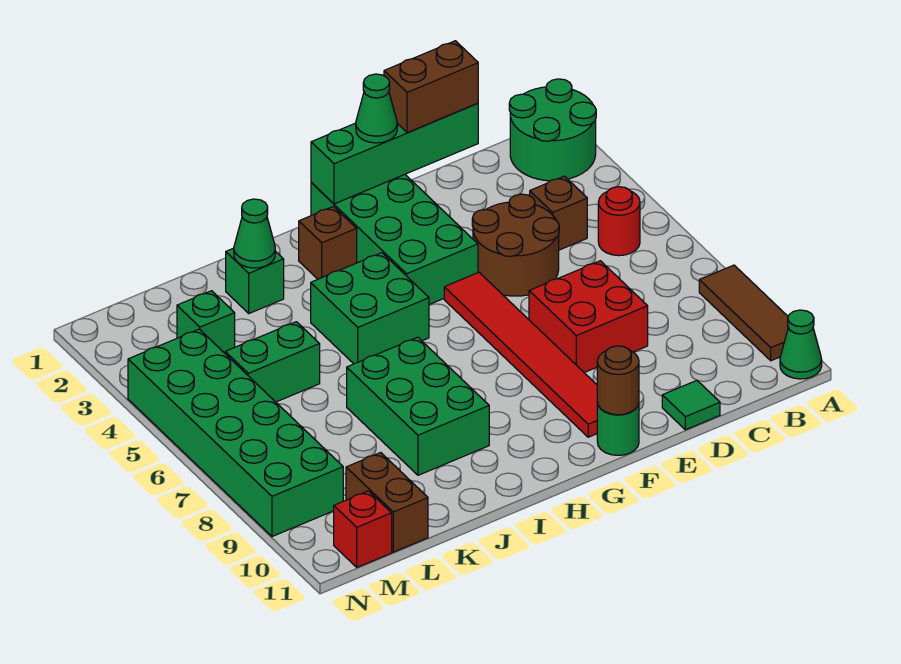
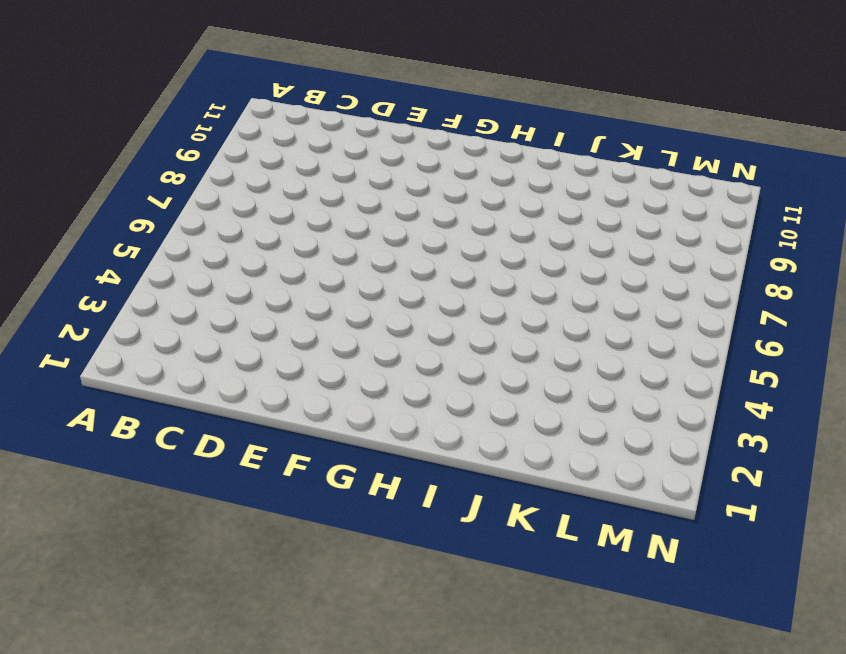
none -> green round brick A1:B2 level 1
none -> brown tile A8:A10 level 1
none -> green cone A11 level 1

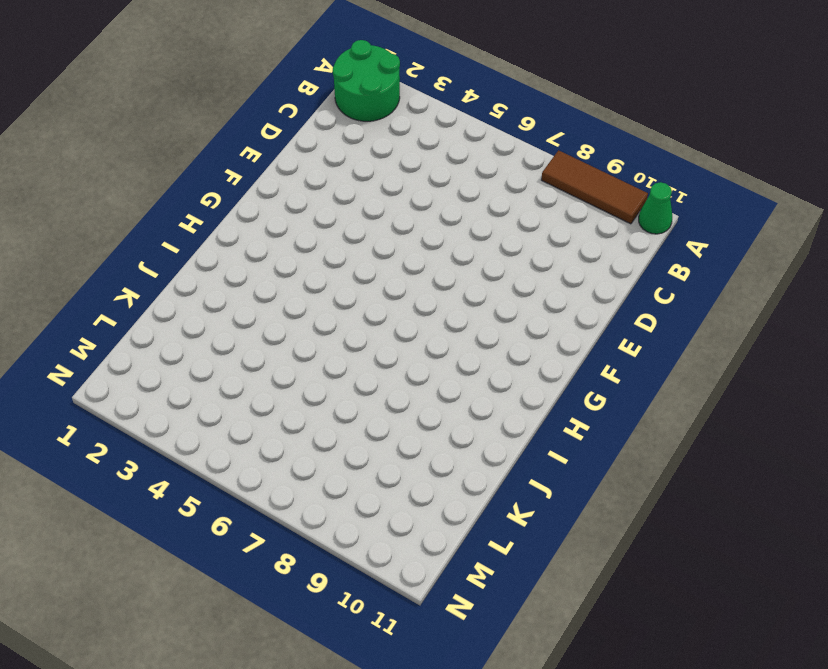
none -> red round brick B5 level 1
none -> brown brick C4 level 1
none -> brown round brick D4:E5 level 1

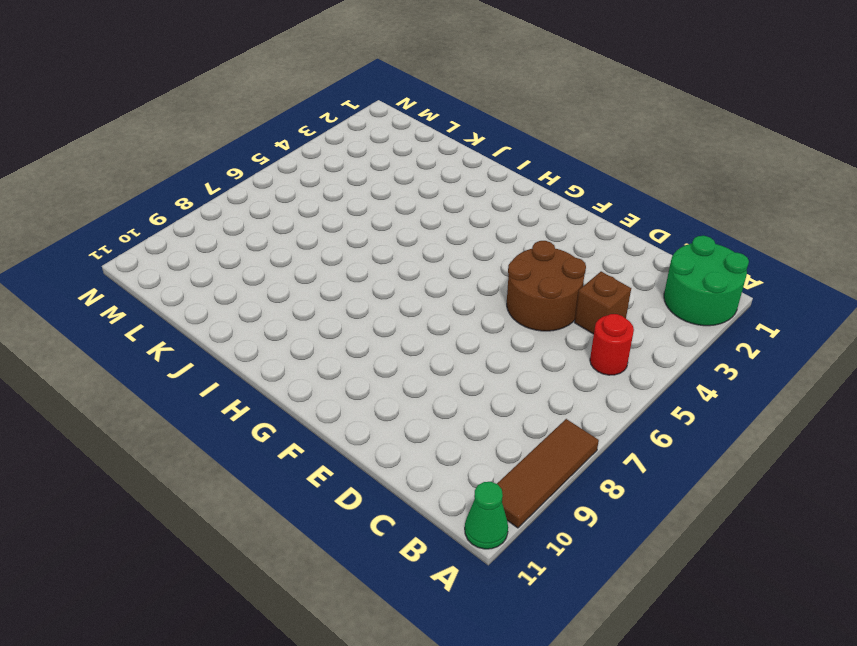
none -> red brick D7:E8 level 1
none -> green tile D11 level 1
none -> green brick F1:G4 level 1

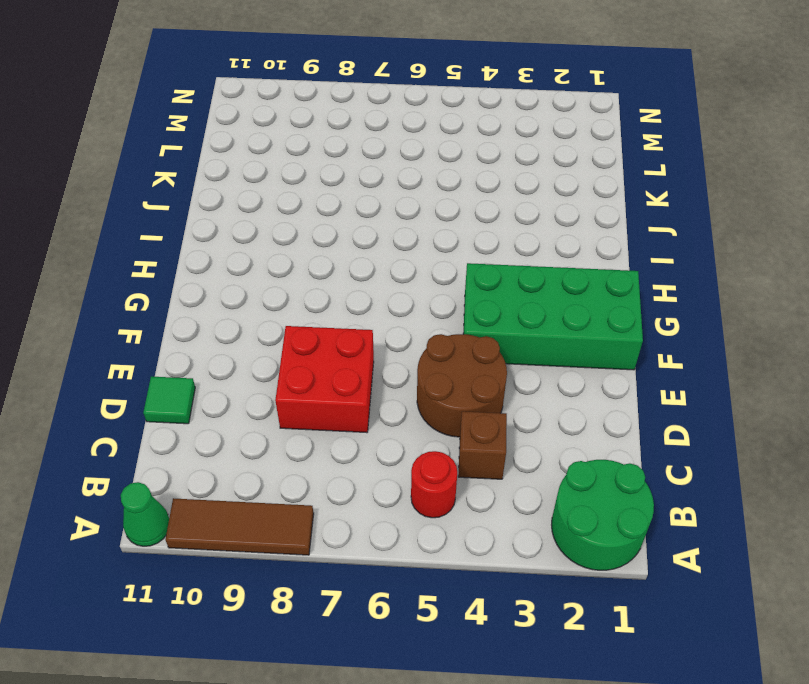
none -> red tile F5:F10 level 1
none -> green round brick F11 level 1
none -> brown brick H2 level 1

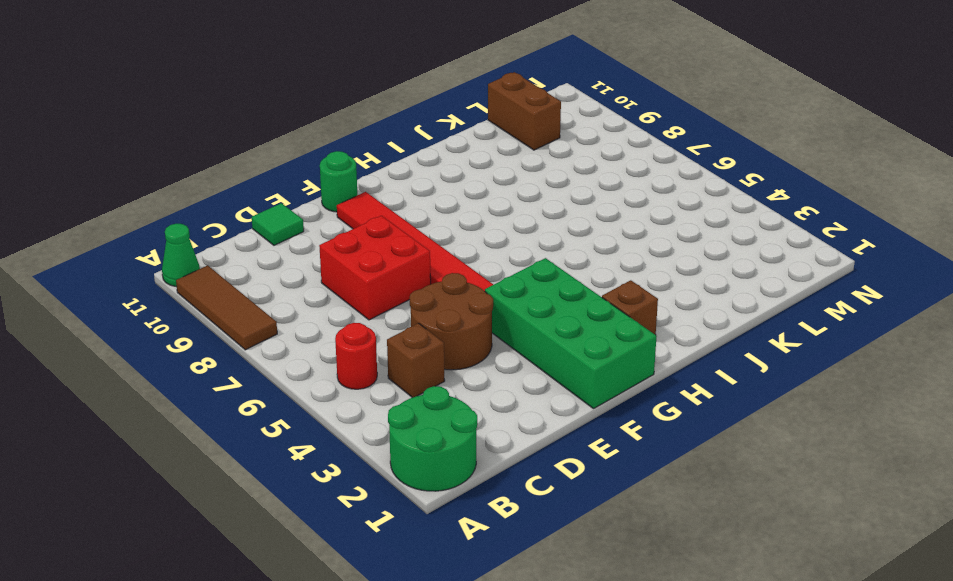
none -> green brick H4:I5 level 1
none -> green brick I7:J9 level 1
none -> green brick J2 level 1

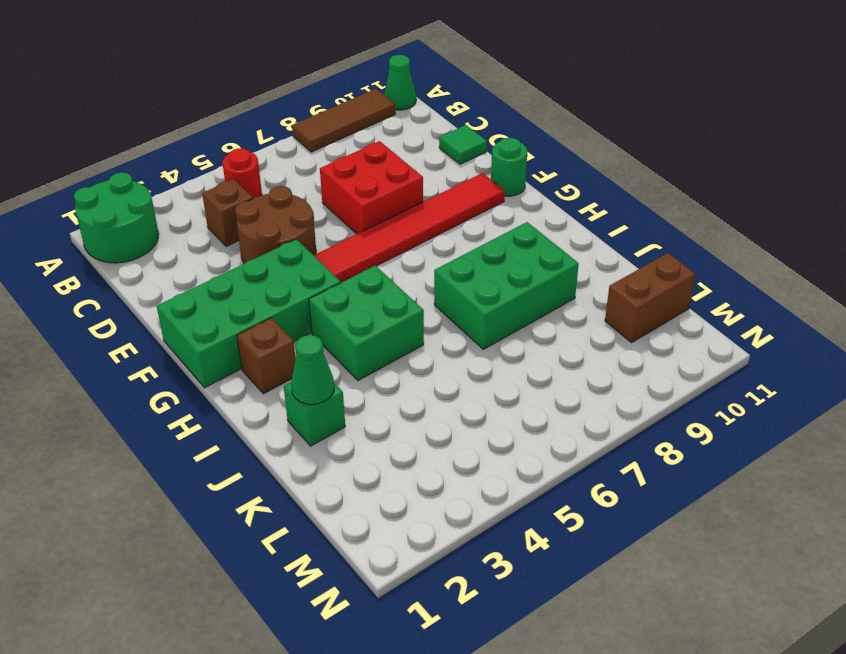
none -> green brick K5:L5 level 1
none -> green brick L3 level 1
none -> green brick M4:N9 level 1

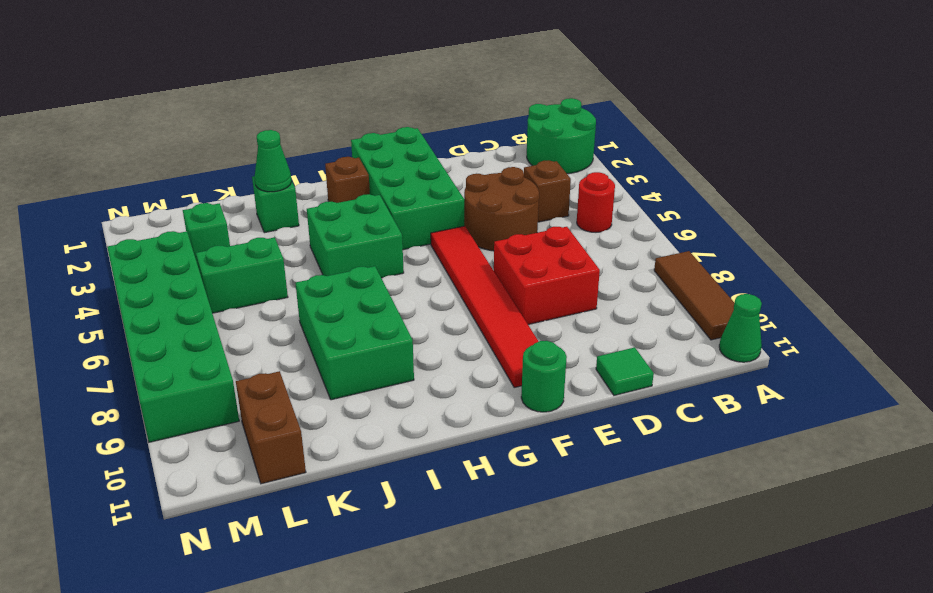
none -> red brick M11 level 1
none -> green brick D1:G1 level 2
none -> brown round brick F11 level 2

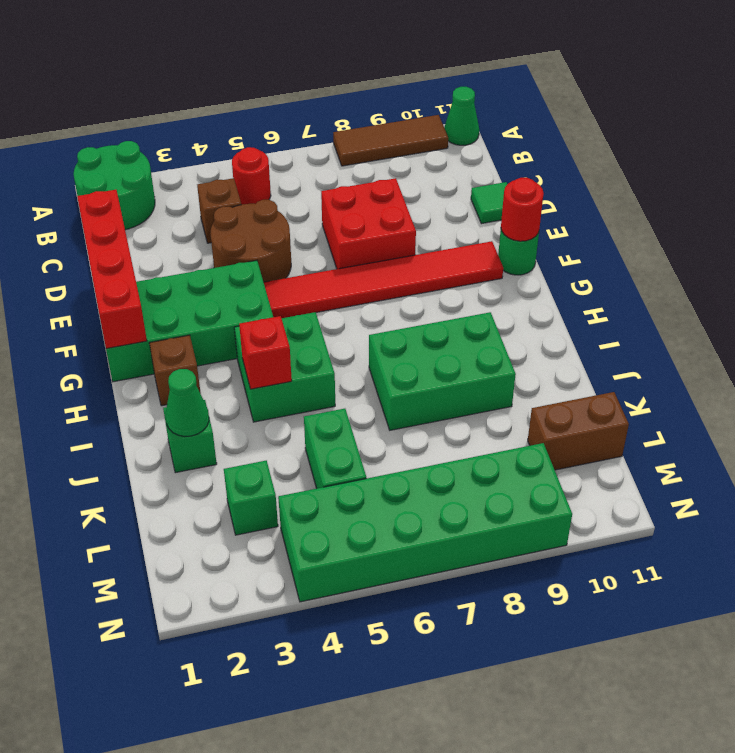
red brick D1:G1 level 2 -> green brick D1:G1 level 2
red round brick F11 level 2 -> brown round brick F11 level 2
red brick I4 level 2 -> red brick M11 level 1
none -> brown brick D1:E1 level 3
none -> green cone F1 level 3

